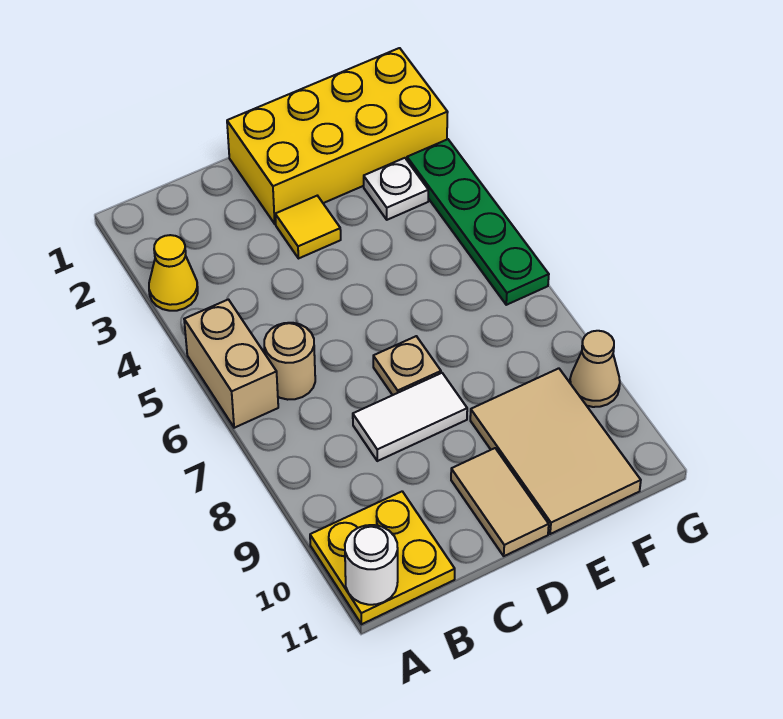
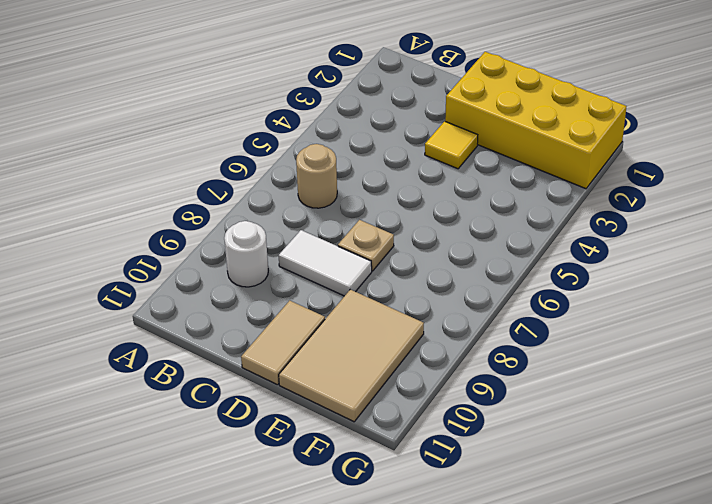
white round brick B9 level 1 -> white round brick A11 level 2
none -> yellow cone A3 level 1
none -> tan brick A5:A6 level 1
none -> yellow plate A10:B11 level 1

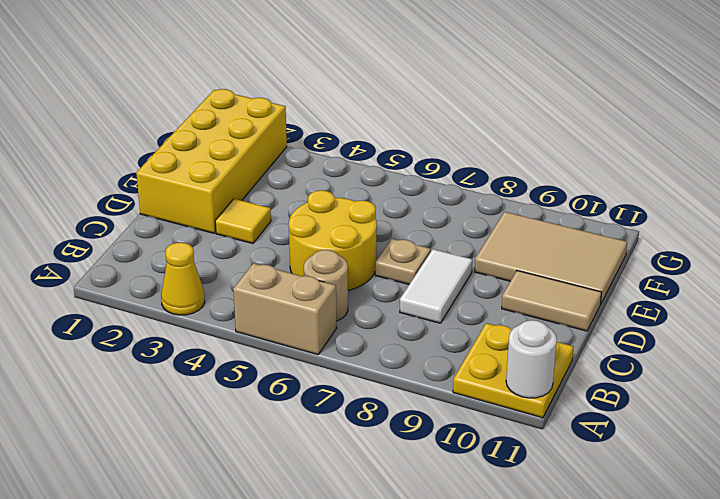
yellow round brick C5:D6 level 1 -> none
none -> white plate F3 level 1
none -> green plate G3:G6 level 1
none -> tan cone G9 level 1

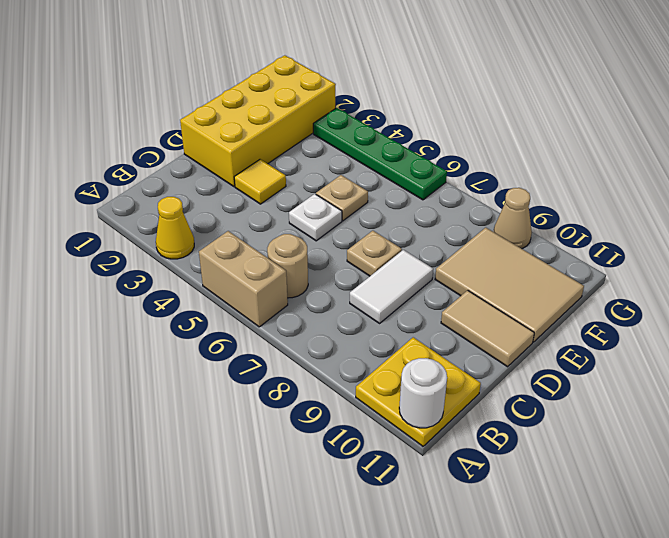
white plate D5 level 1 -> white plate F3 level 1
tan plate E5 level 1 -> none

